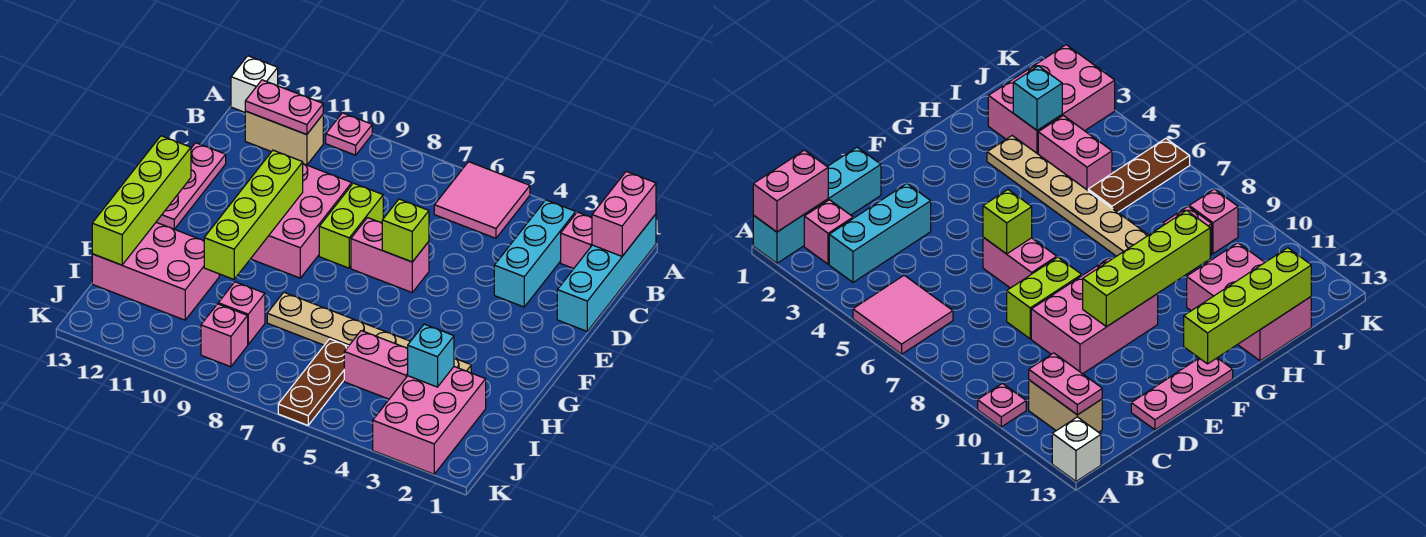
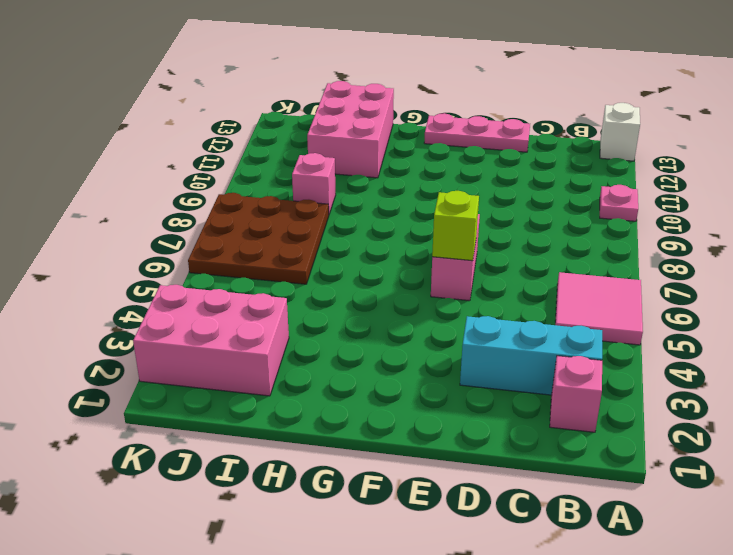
brown plate I6:K8 level 1 -> brown plate I6:K6 level 1
none -> cyan brick A1:D1 level 1
none -> tan brick B11:B12 level 1
none -> lime brick D8:E8 level 1

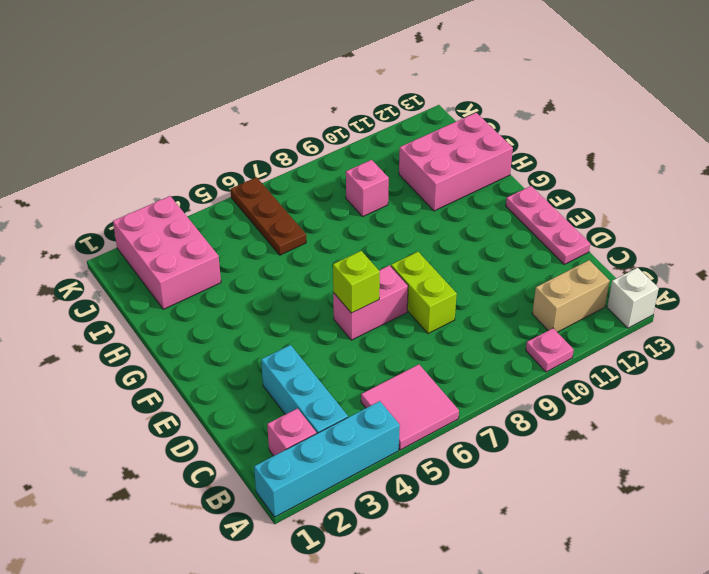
cyan brick A1:A4 level 1 -> cyan brick A1:D1 level 1
none -> pink brick D9:F10 level 1
none -> tan plate H3:H8 level 1
none -> pink brick I4:I5 level 1

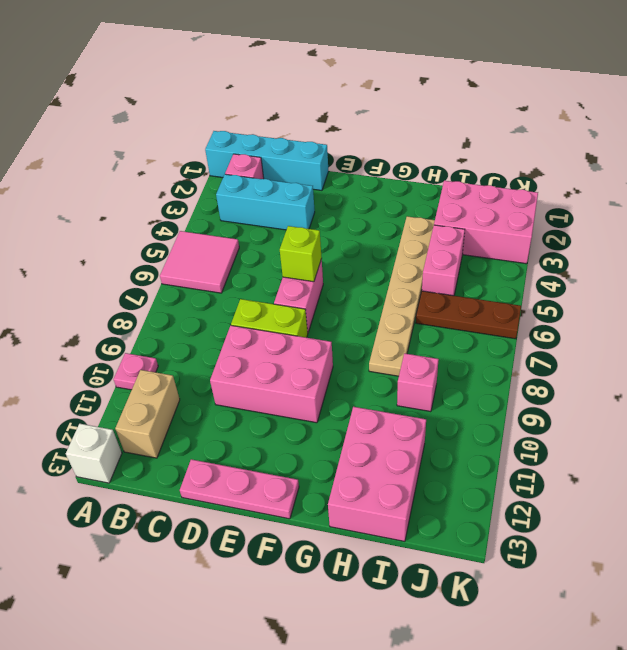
none -> pink brick J9 level 1
none -> pink brick A1:B1 level 2
none -> pink plate B11:B12 level 2

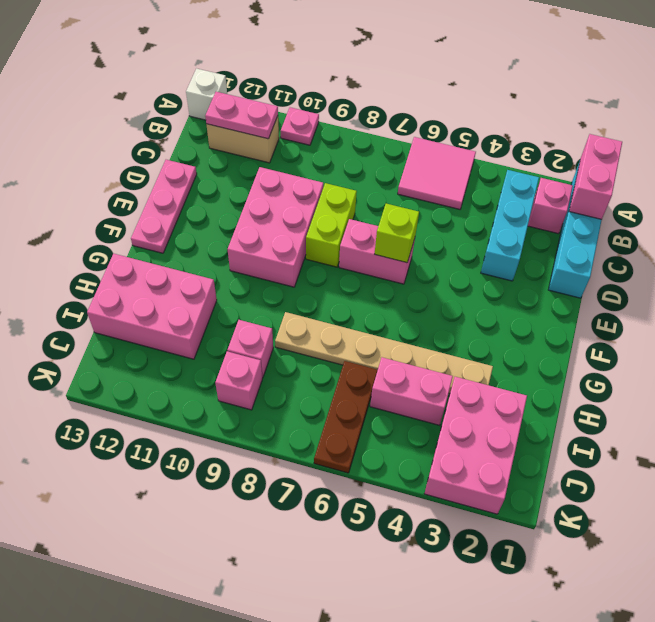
none -> lime brick E10:H10 level 2
none -> lime brick F13:I13 level 2
none -> cyan brick I3 level 2

